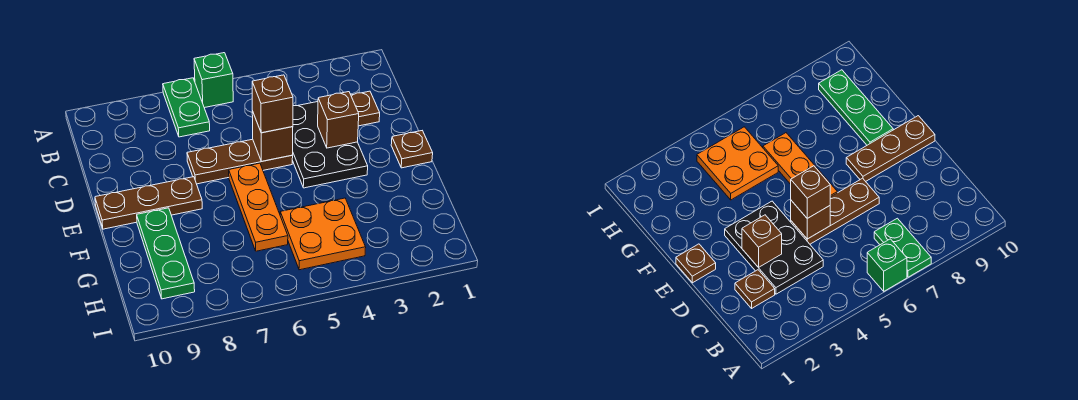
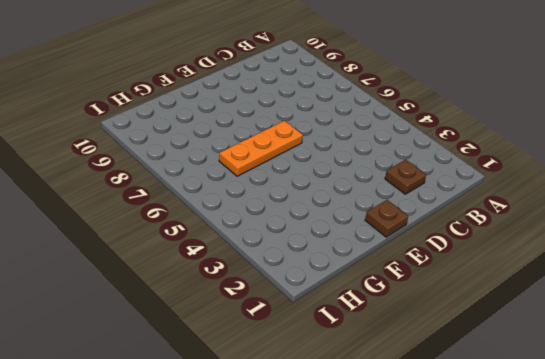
none -> green brick A6 level 1
none -> green plate A7:B7 level 1
none -> black plate C3:E4 level 1

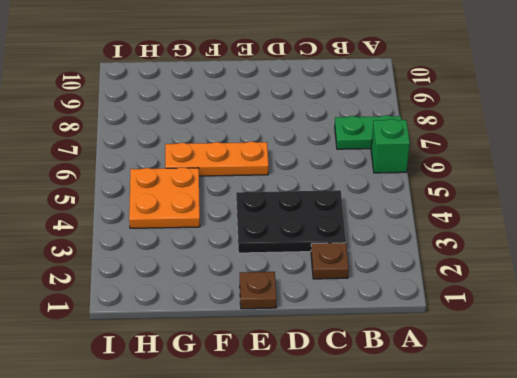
none -> brown plate D5:D7 level 1
none -> brown plate E8:E10 level 1
none -> green plate F9:H9 level 1

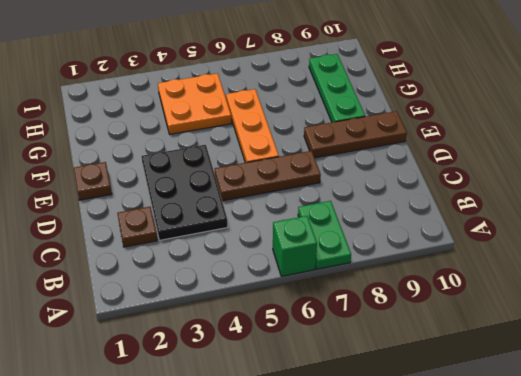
none -> brown brick D3 level 2
none -> brown brick D5 level 2
none -> brown brick D5 level 3

